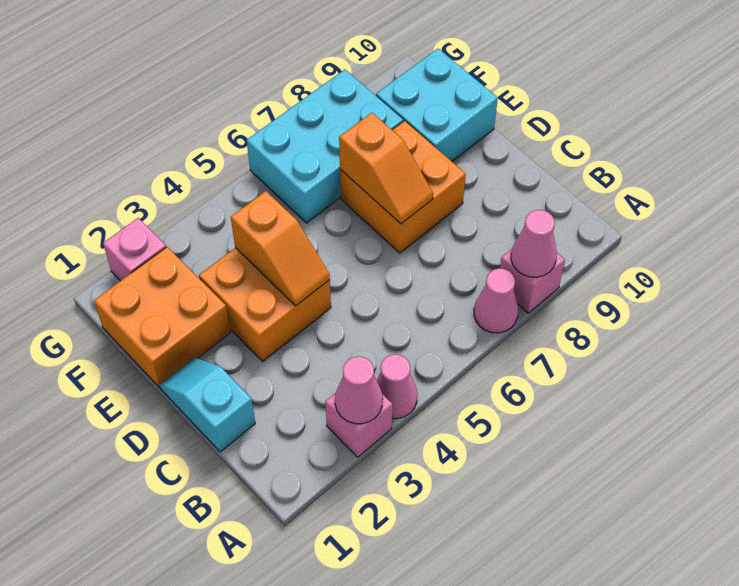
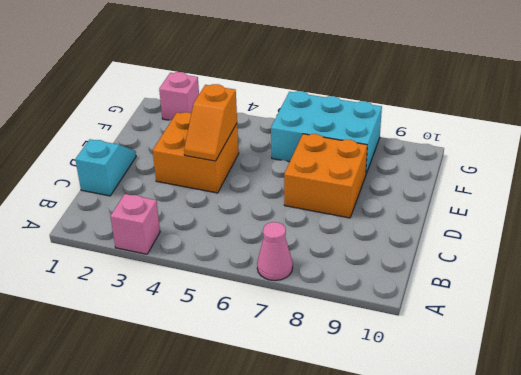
none -> pink cone A4 level 1
none -> pink brick A8 level 1
none -> orange brick E1:F2 level 1

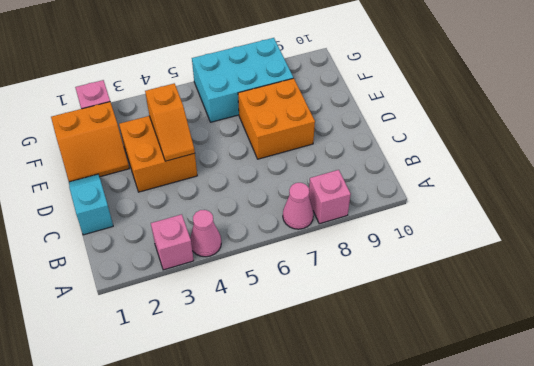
orange slope E1:F2 level 1 top F -> orange brick E1:F2 level 1
none -> cyan brick E9:F10 level 1
none -> pink cone A3 level 2
none -> pink cone A8 level 2

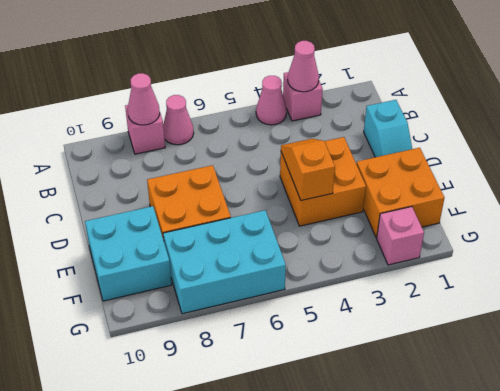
none -> orange slope D7:E7 level 2 top E

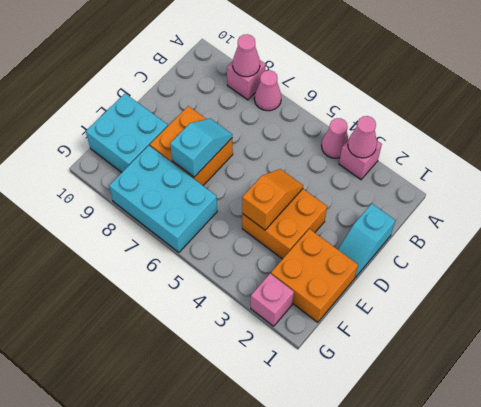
cyan slope D7:E7 level 2 top E -> orange slope D7:E7 level 2 top E

